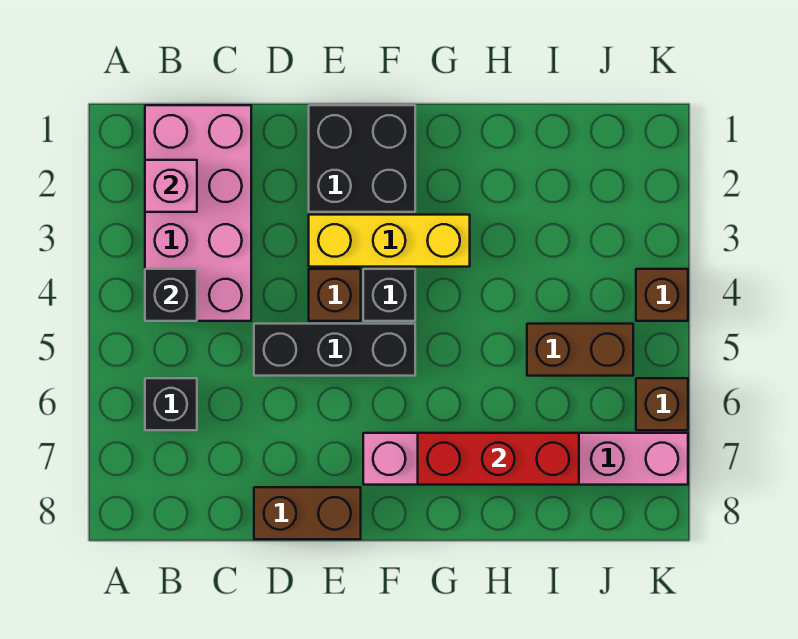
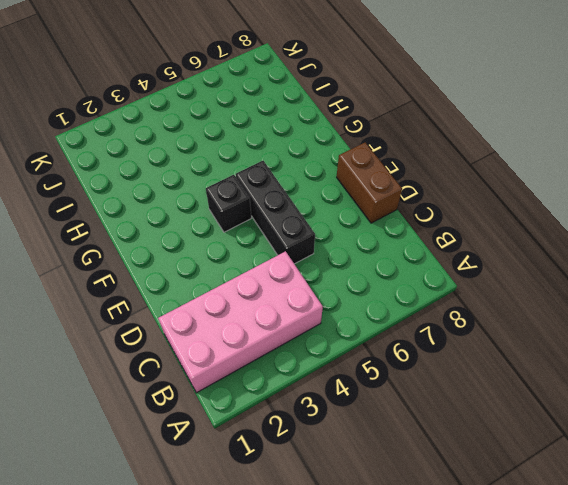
none -> black brick B6 level 1
none -> black brick E1:F2 level 1
none -> yellow brick E3:G3 level 1

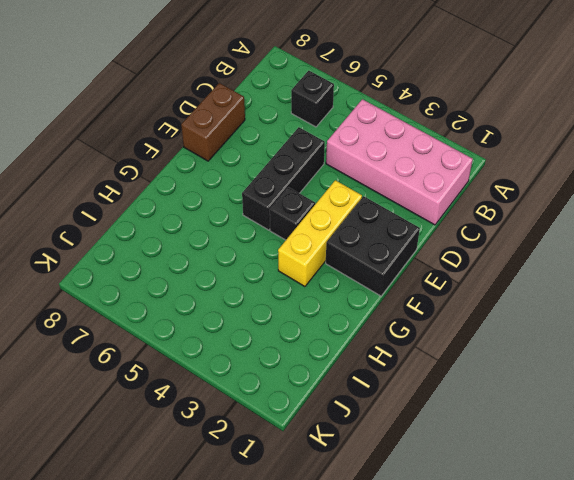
none -> brown brick E4 level 1
none -> pink brick F7:K7 level 1
none -> brown brick I5:J5 level 1

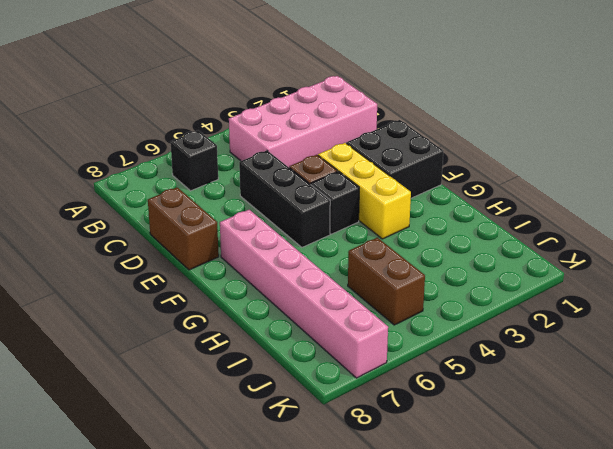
none -> brown brick K4 level 1
none -> brown brick K6 level 1
none -> pink brick B2 level 2

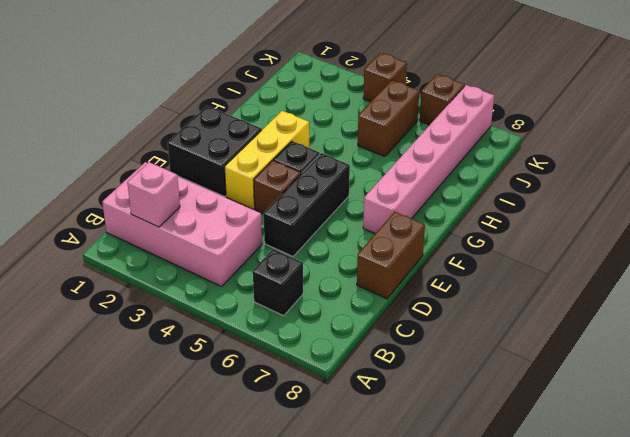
none -> black brick B4 level 2
none -> red brick G7:I7 level 2

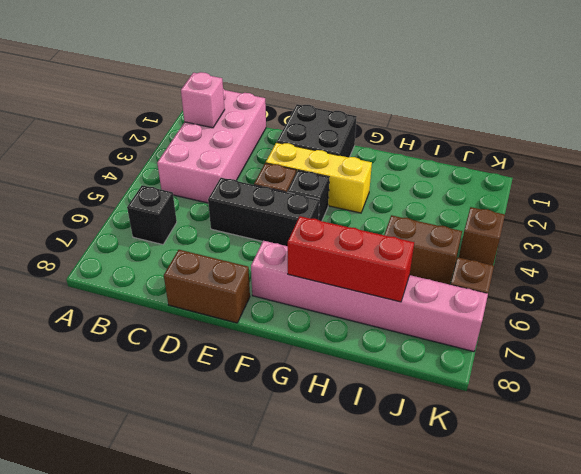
none -> black brick B4 level 2

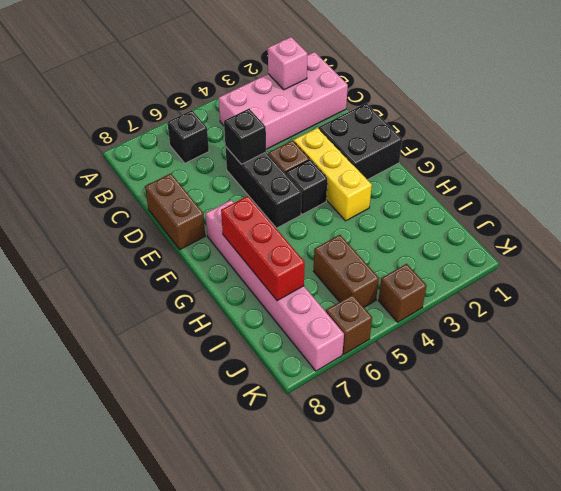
black brick D5 level 2 -> black brick B4 level 2

